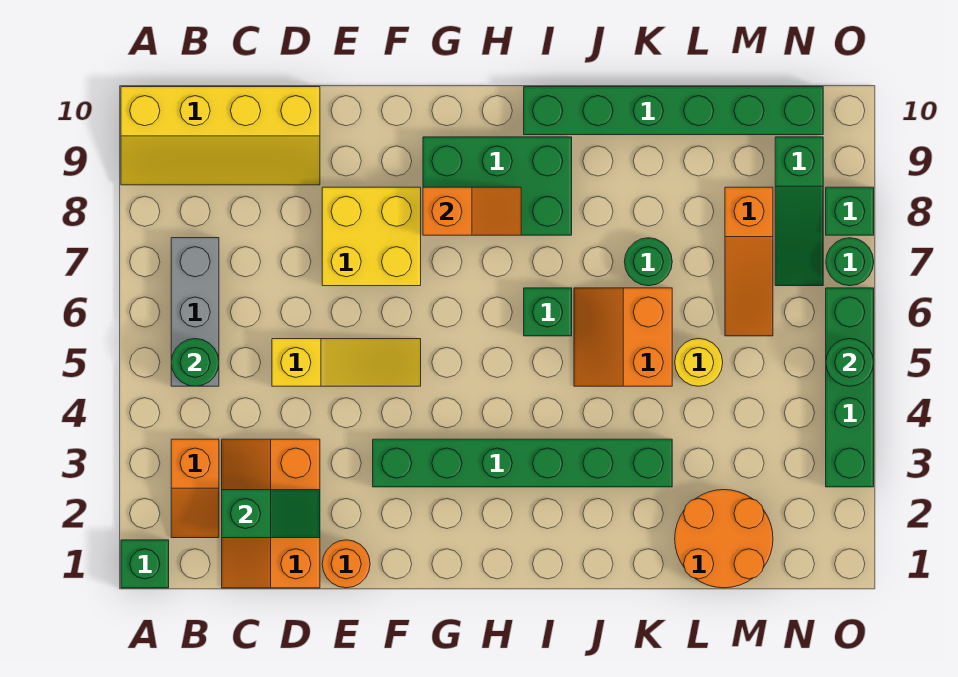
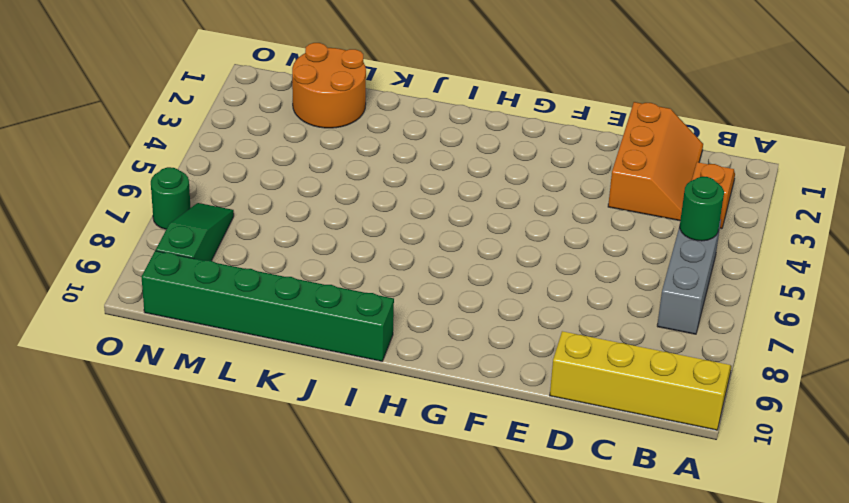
none -> green brick A1 level 1
none -> yellow slope D5:F5 level 1 top D
none -> orange round brick E1 level 1

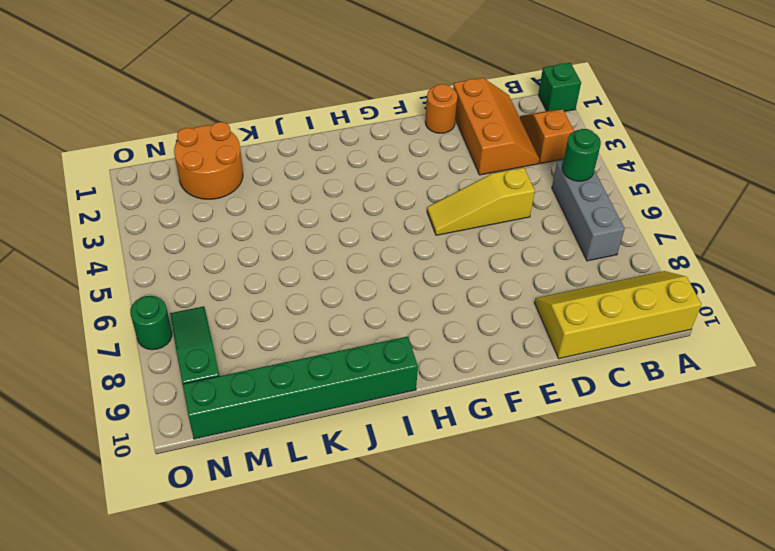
none -> yellow brick E7:F8 level 1
none -> green brick F3:K3 level 1
none -> green brick G8:I9 level 1

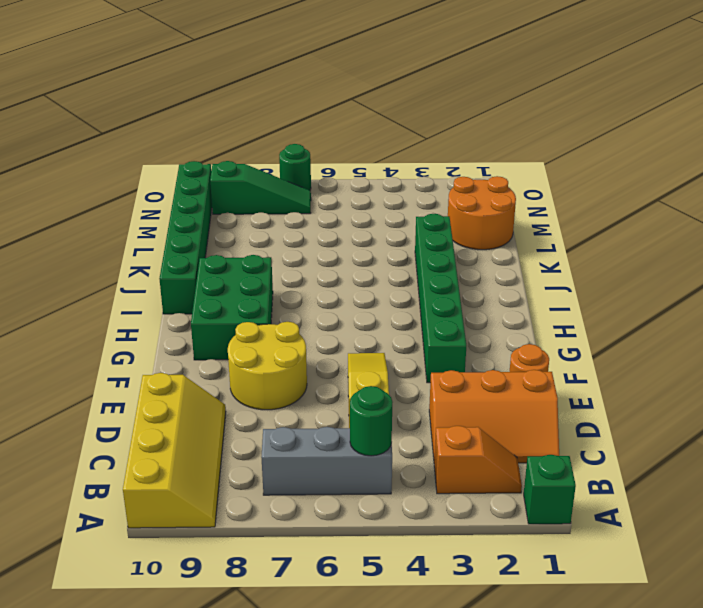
yellow round brick E7:F8 level 1 -> yellow brick E7:F8 level 1
none -> green brick I6 level 1
none -> orange slope J5:K6 level 1 top K
none -> green round brick K7 level 1

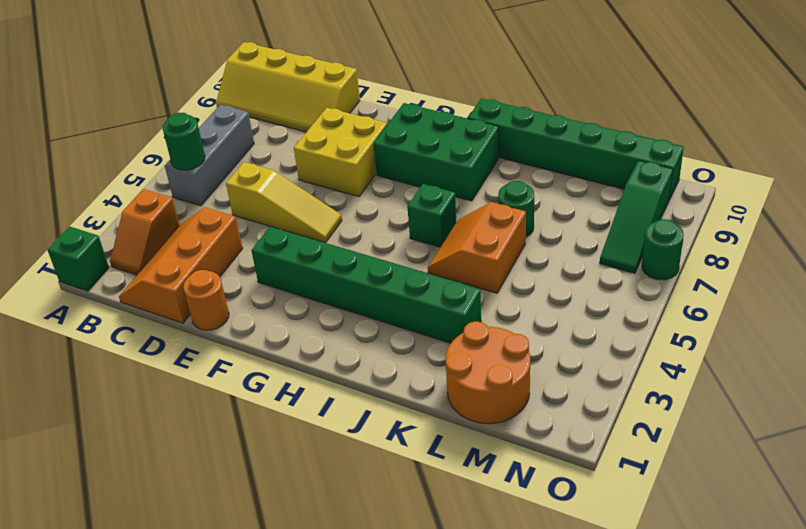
none -> yellow round brick L5 level 1
none -> orange slope M6:M8 level 1 top 8
none -> green brick O3:O6 level 1

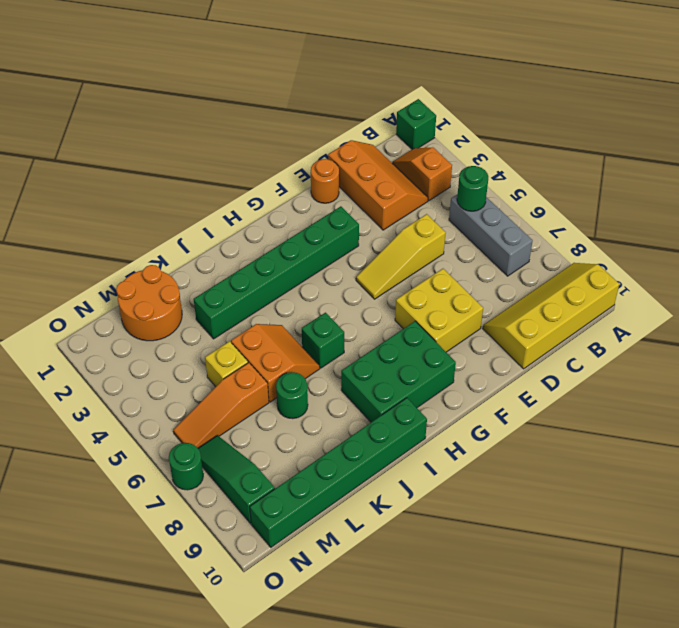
yellow brick L5 level 1 -> yellow round brick L5 level 1
orange slope L6:N6 level 1 top L -> orange slope M6:M8 level 1 top 8
none -> green brick O3:O6 level 1
none -> green brick O8 level 1
none -> green slope C2:D2 level 2 top C

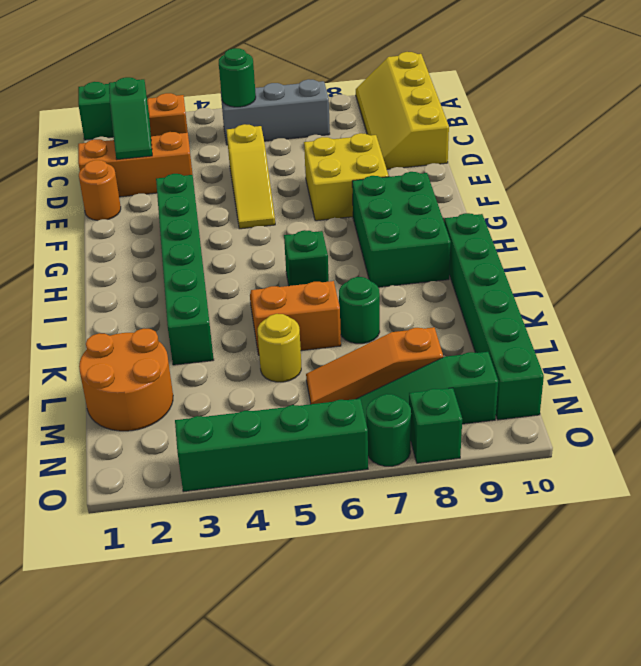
none -> orange slope G8:H8 level 2 top G
none -> green round brick O5 level 2

